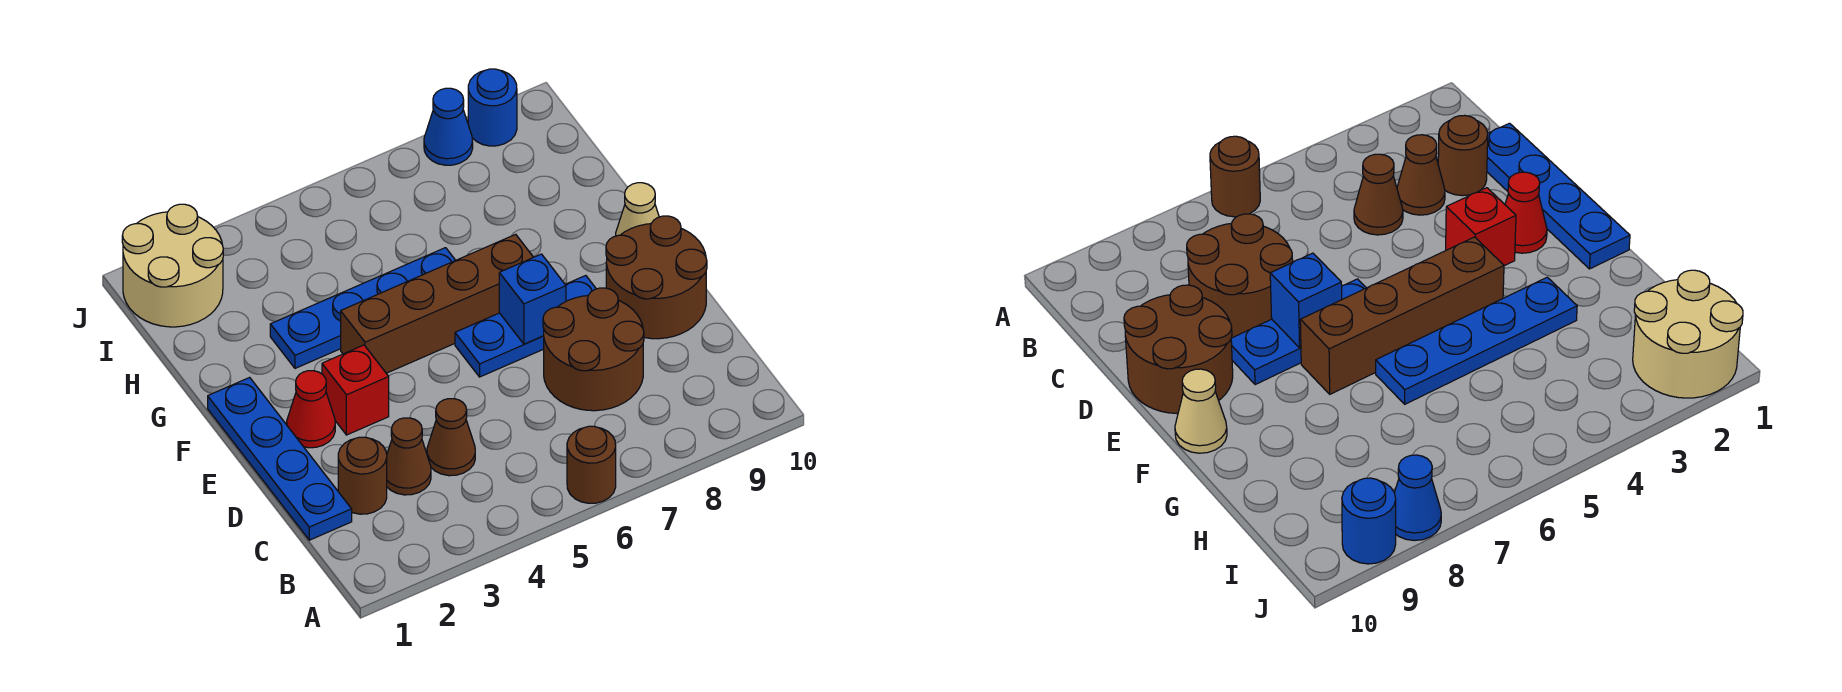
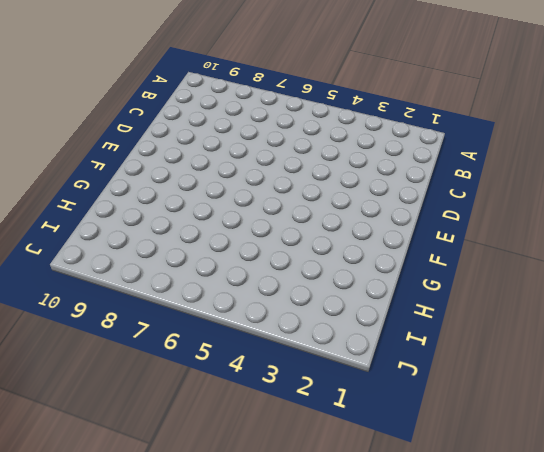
none -> brown round brick A6 level 1
none -> blue plate C1:F1 level 1
none -> brown round brick C2 level 1

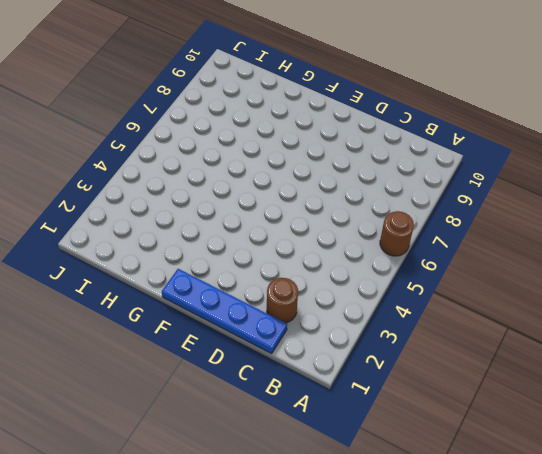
none -> brown cone C3 level 1
none -> brown cone C4 level 1
none -> brown round brick C7:D8 level 1

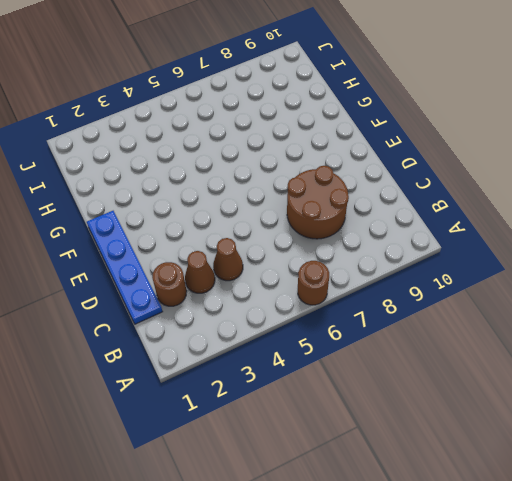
none -> brown round brick D9:E10 level 1
none -> red cone E2 level 1
none -> red brick E3 level 1

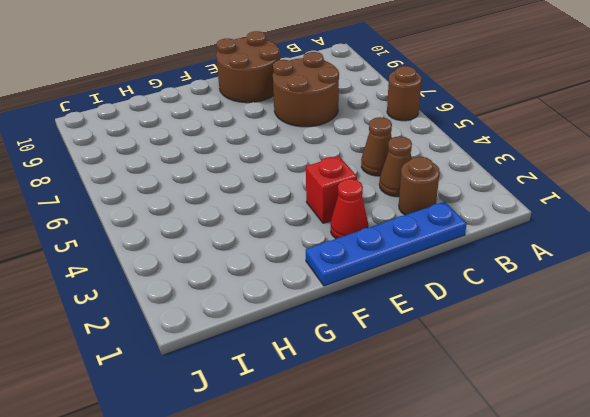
none -> blue plate E6:E8 level 1
none -> brown brick F4:F7 level 1
none -> tan cone F10 level 1

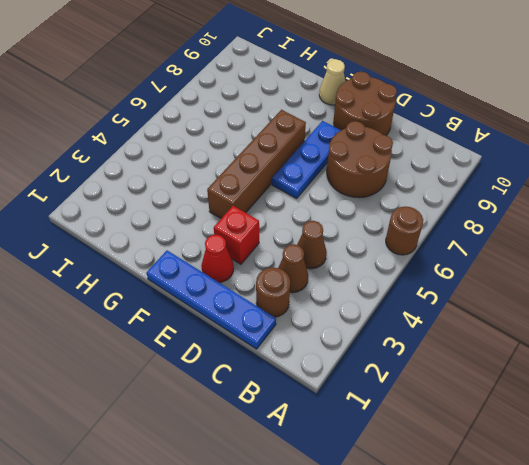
none -> blue plate G3:G6 level 1
none -> tan round brick I1:J2 level 1
none -> blue cone J8 level 1

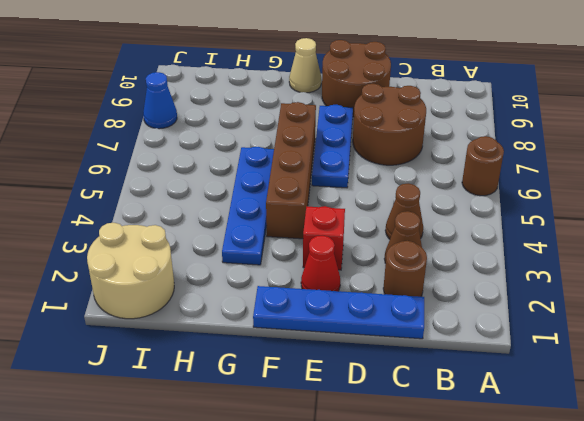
none -> blue round brick J9 level 1
none -> blue brick E7 level 2

